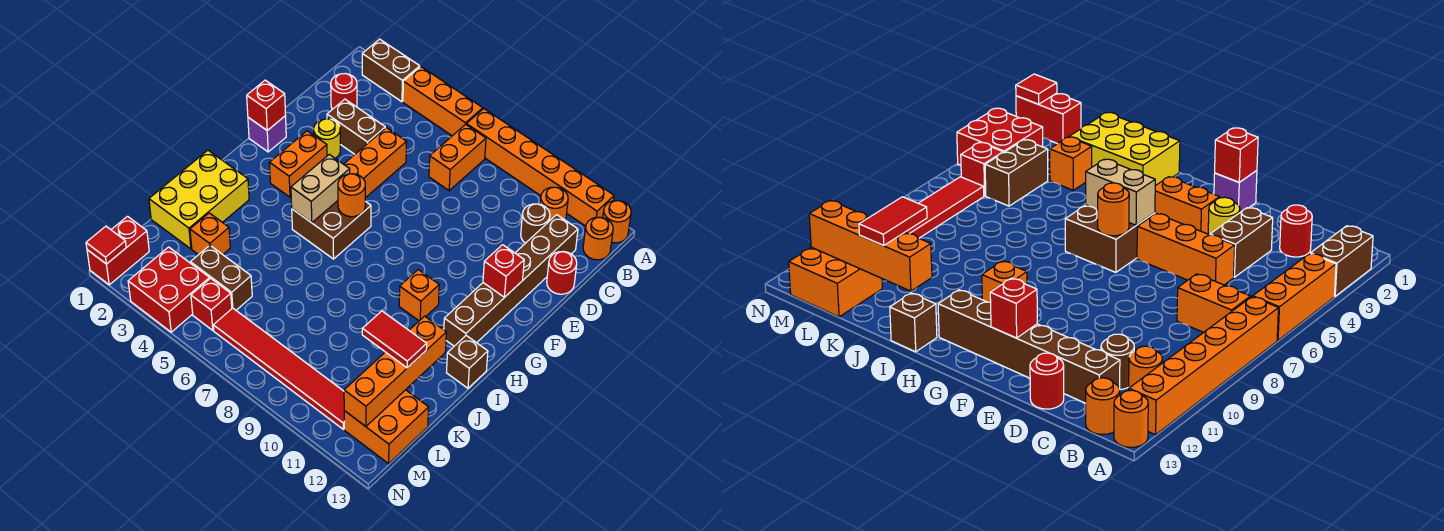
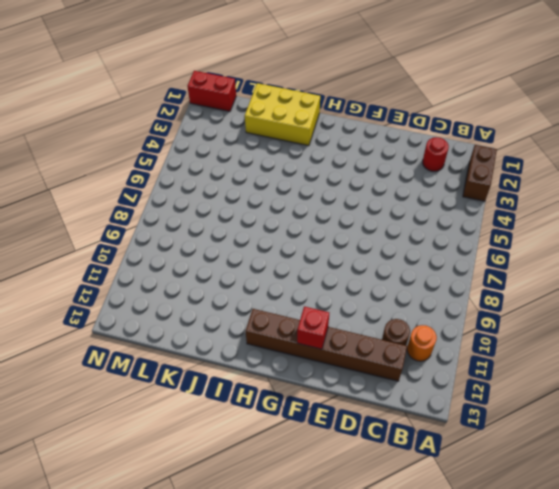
none -> orange brick A4:A6 level 1
none -> orange brick A7:A12 level 1
none -> orange round brick A13 level 1
none -> orange brick B7:C7 level 1

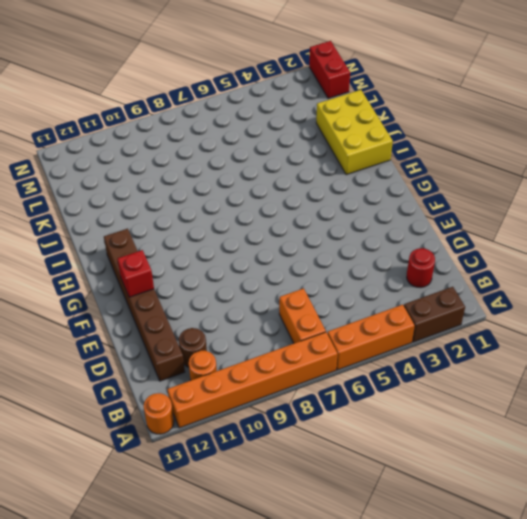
none -> orange round brick B13 level 1
none -> brown brick D3:D4 level 1
none -> orange brick D5:F5 level 1
none -> red round brick D13 level 1

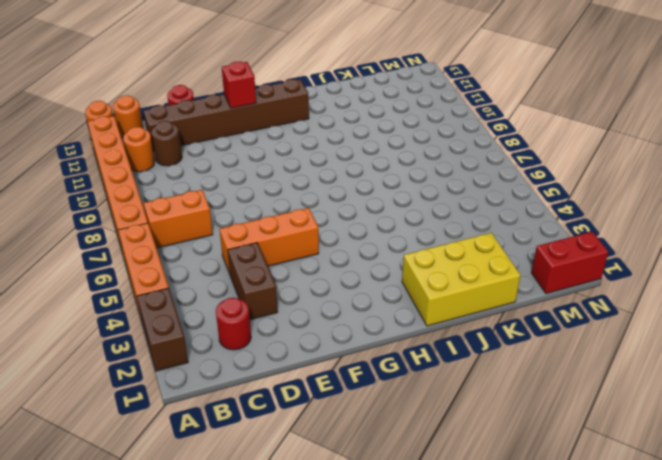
none -> yellow round brick E3 level 1
none -> purple brick F1 level 1
none -> orange brick F3:G3 level 1
none -> brown brick G5:H6 level 1

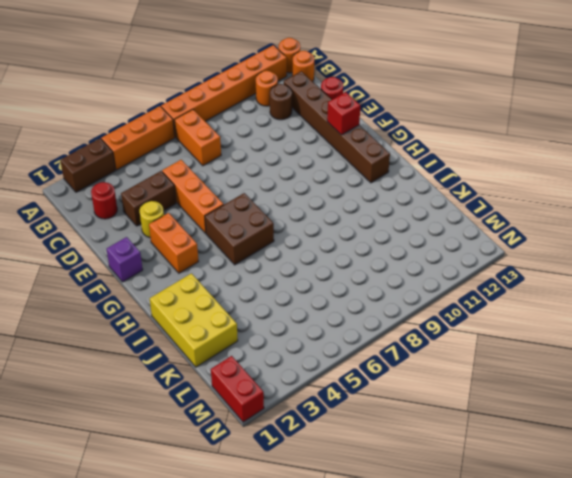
none -> orange brick H10 level 1
none -> brown brick I13 level 1
none -> orange brick K3 level 1
none -> brown brick L4:L5 level 1

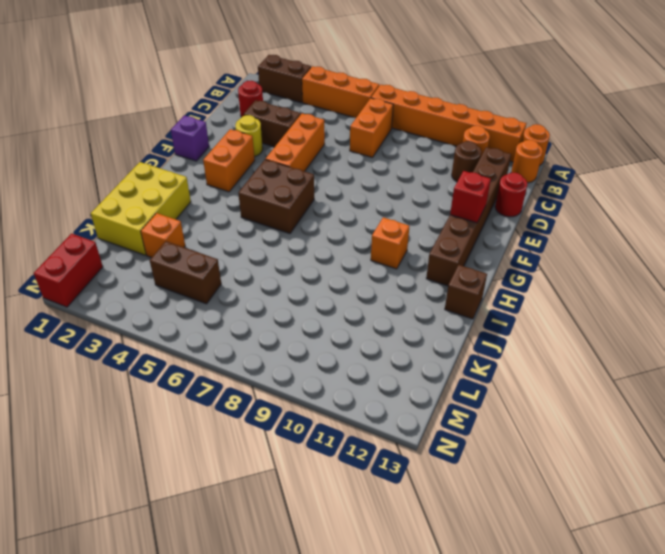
none -> orange brick L12:M13 level 1
none -> red brick M3:N4 level 1
none -> red brick M5 level 1
none -> red tile M6:M11 level 1

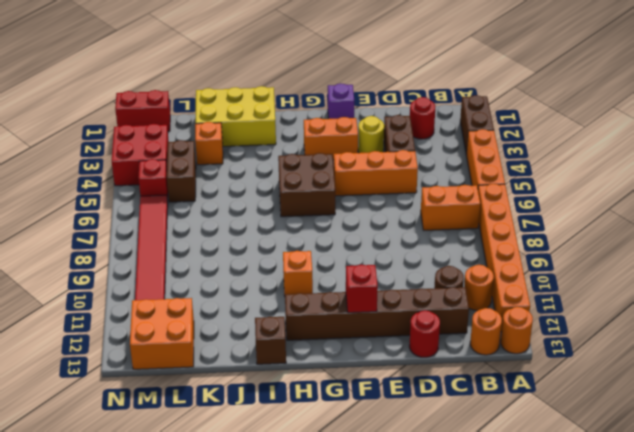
none -> red brick F1 level 2
none -> tan brick G5:H5 level 2
none -> orange round brick G6 level 2
none -> orange brick J12:M12 level 2

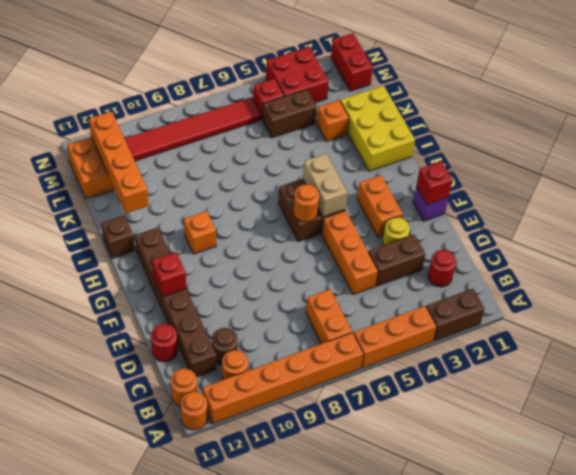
none -> red tile N1 level 2
none -> red tile K11:K12 level 3

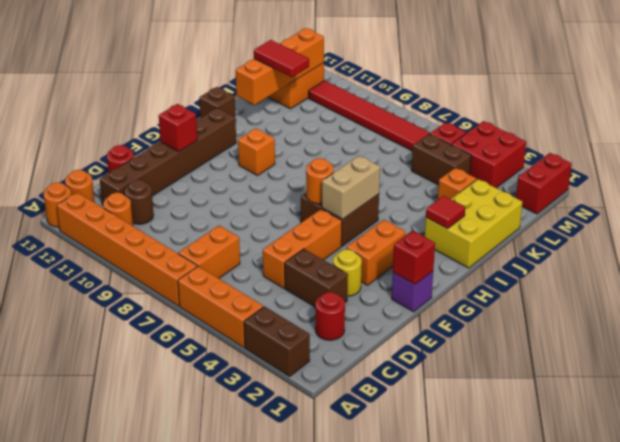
red tile I2 level 2 -> red tile N1 level 2

